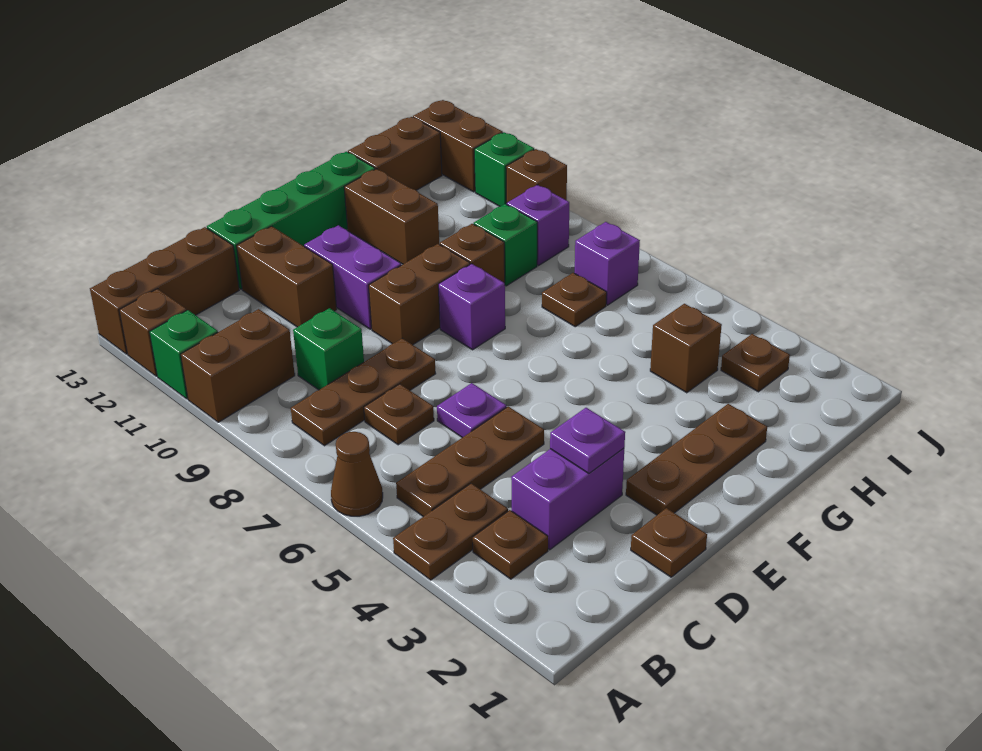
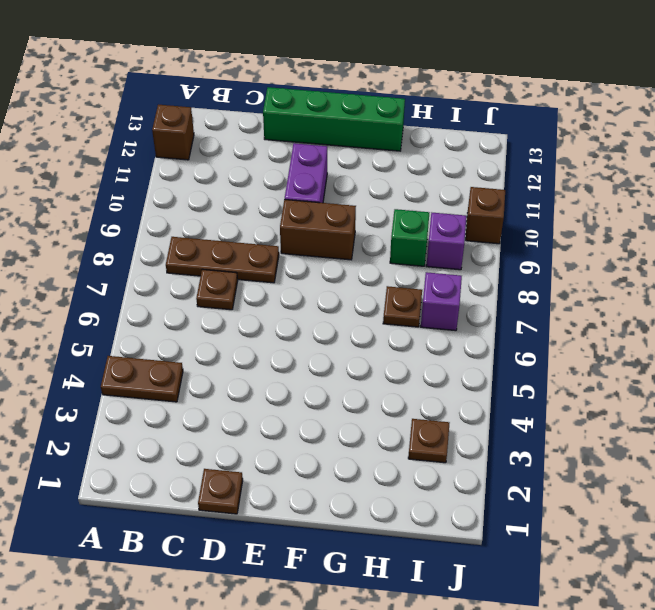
none -> brown cone A6 level 1
none -> brown brick A10:B10 level 1
none -> green brick A11 level 1
none -> brown brick A13:C13 level 1

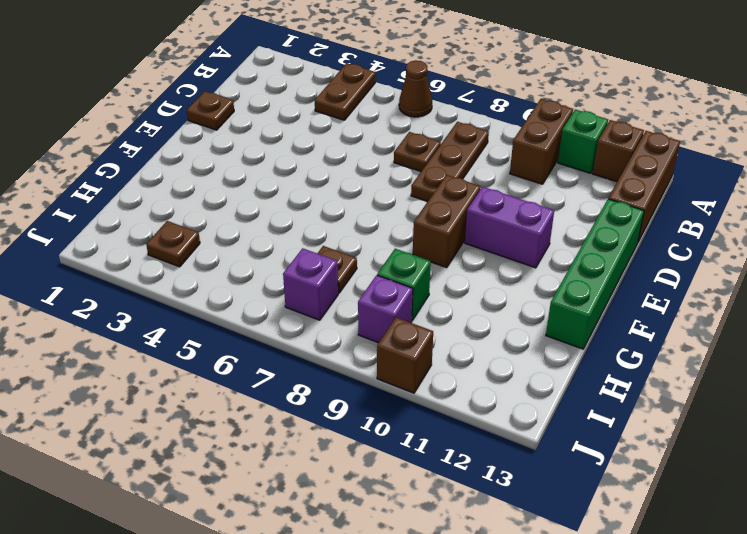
none -> brown plate B3 level 1
none -> brown plate B5:D5 level 1
none -> purple brick C3:D3 level 1
none -> green brick C9 level 1

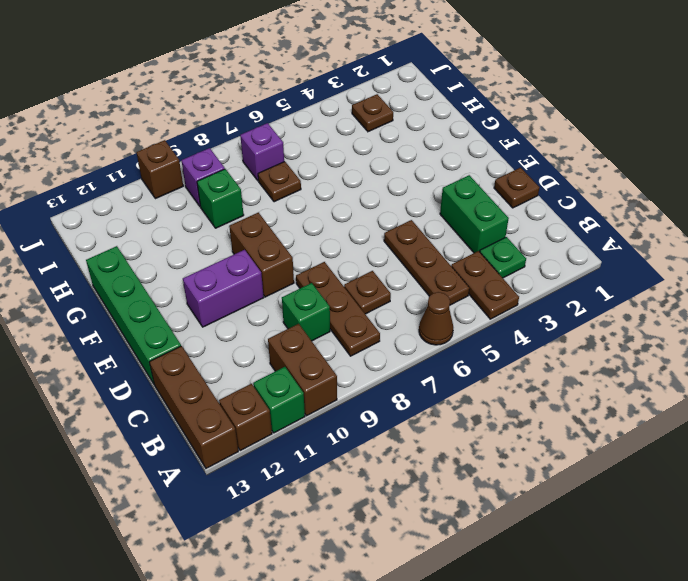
green plate B3 level 1 -> brown plate B3 level 1
green brick C3:D3 level 1 -> purple brick C3:D3 level 1
none -> purple plate D6 level 1
none -> brown brick D11:D12 level 1
none -> brown plate E2:G2 level 1
none -> purple brick F8 level 1

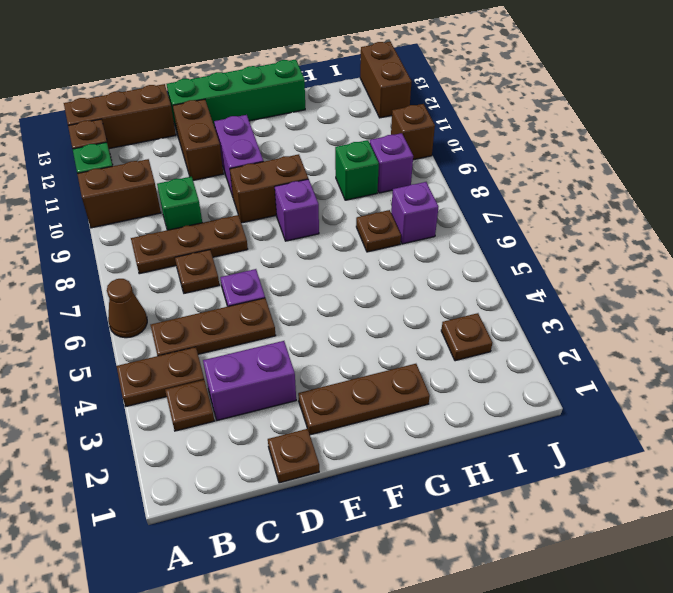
none -> brown brick G9 level 1
none -> brown brick G11:G12 level 1
none -> brown brick H4 level 1
none -> brown brick H13:I13 level 1

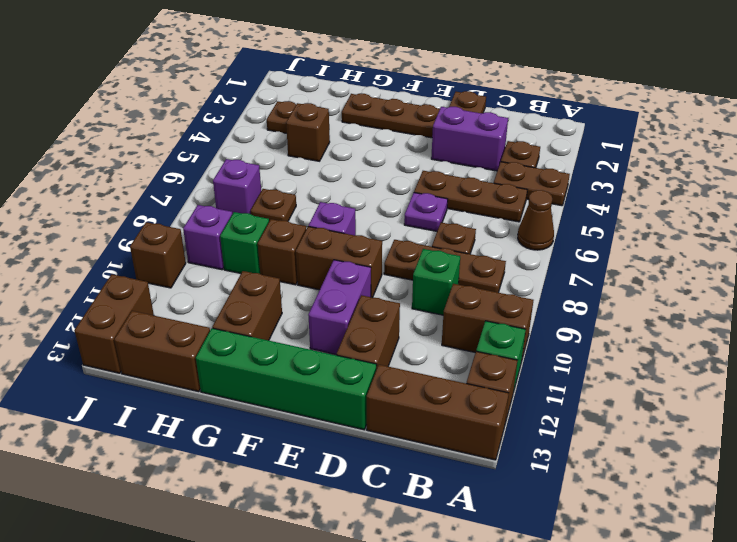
none -> green brick J11 level 1
none -> purple plate D3 level 2

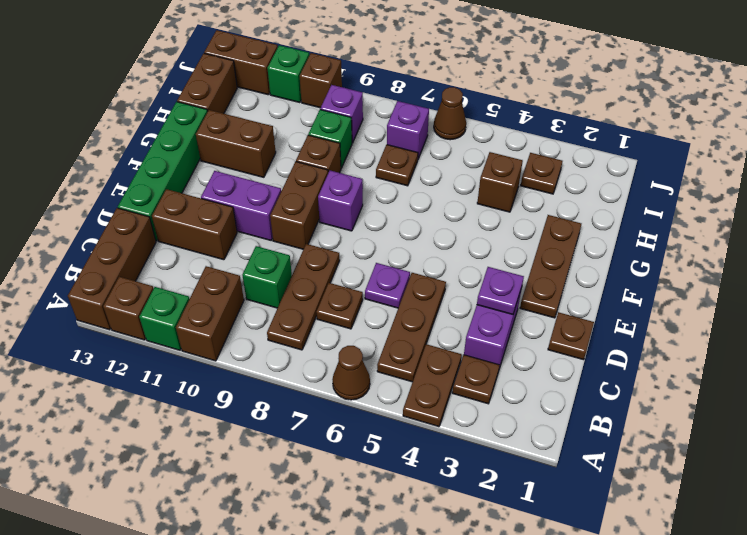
brown cone J6 level 1 -> none

